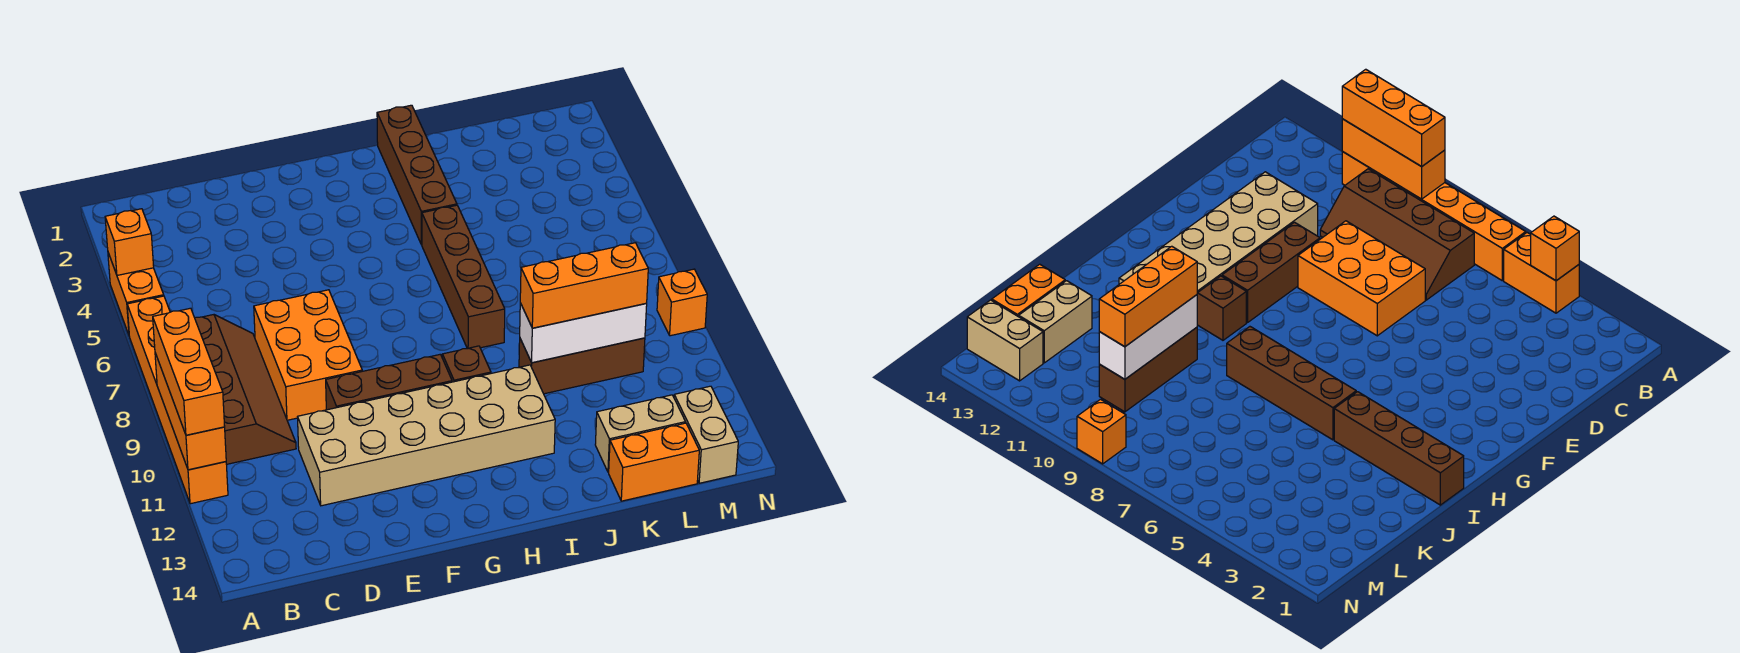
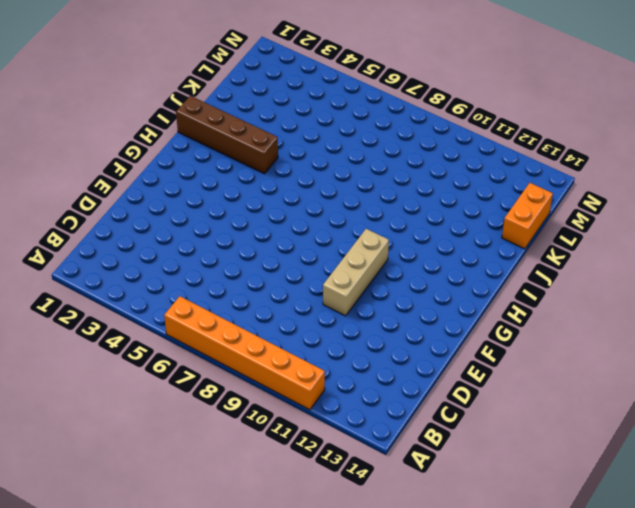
tan brick E10:G10 level 1 -> brown brick E10:G10 level 1
none -> orange brick A4:A5 level 1
none -> brown slope B7:C10 level 1 top B
none -> orange brick D7:E9 level 1

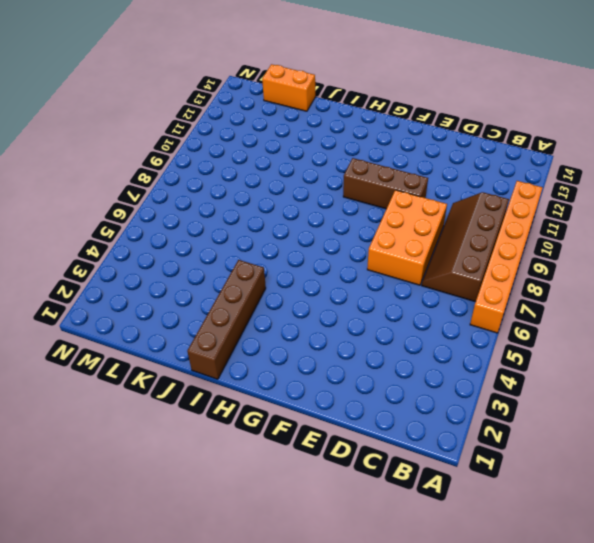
none -> orange brick A4:A5 level 1
none -> tan brick D11:I12 level 1
none -> brown brick H10 level 1

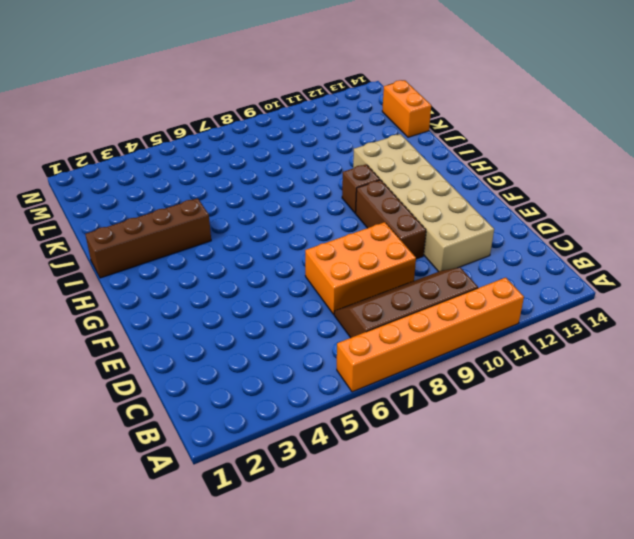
none -> orange brick A4:A5 level 1
none -> brown brick I5:I8 level 1
none -> brown brick J10:L10 level 1

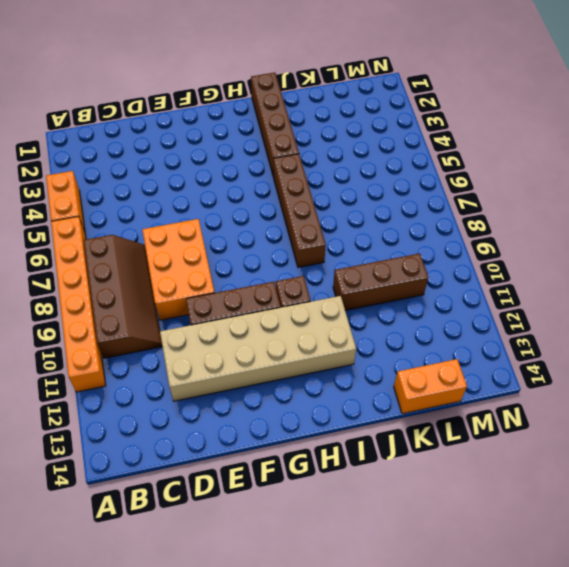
none -> tan brick K13:L13 level 1
none -> tan brick M13:M14 level 1
none -> orange brick N9 level 1

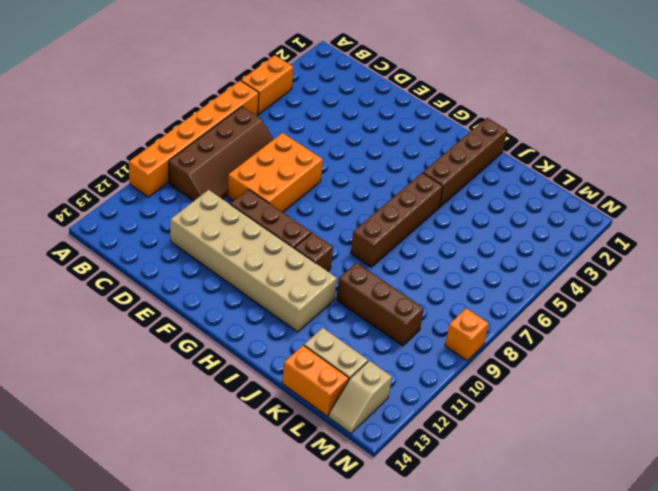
tan slope M13:M14 level 1 top 13 -> tan brick M13:M14 level 1
none -> orange brick A4 level 2
none -> orange brick A9:A11 level 2
none -> white brick J10:L10 level 2

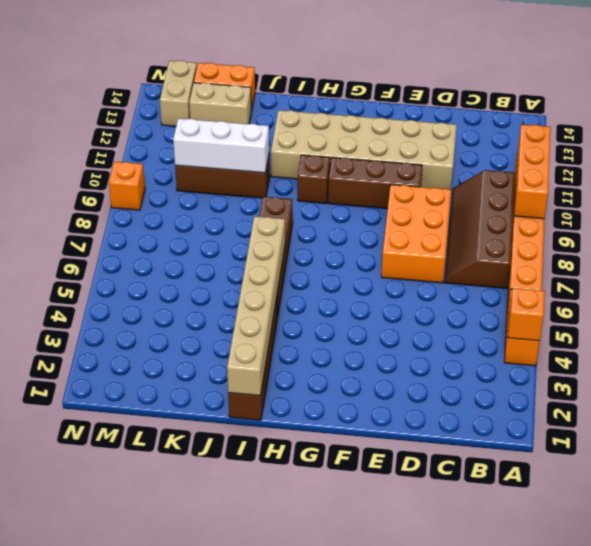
tan brick I1:I6 level 2 -> none
none -> orange brick A9:A11 level 3
none -> orange brick J10:L10 level 3

